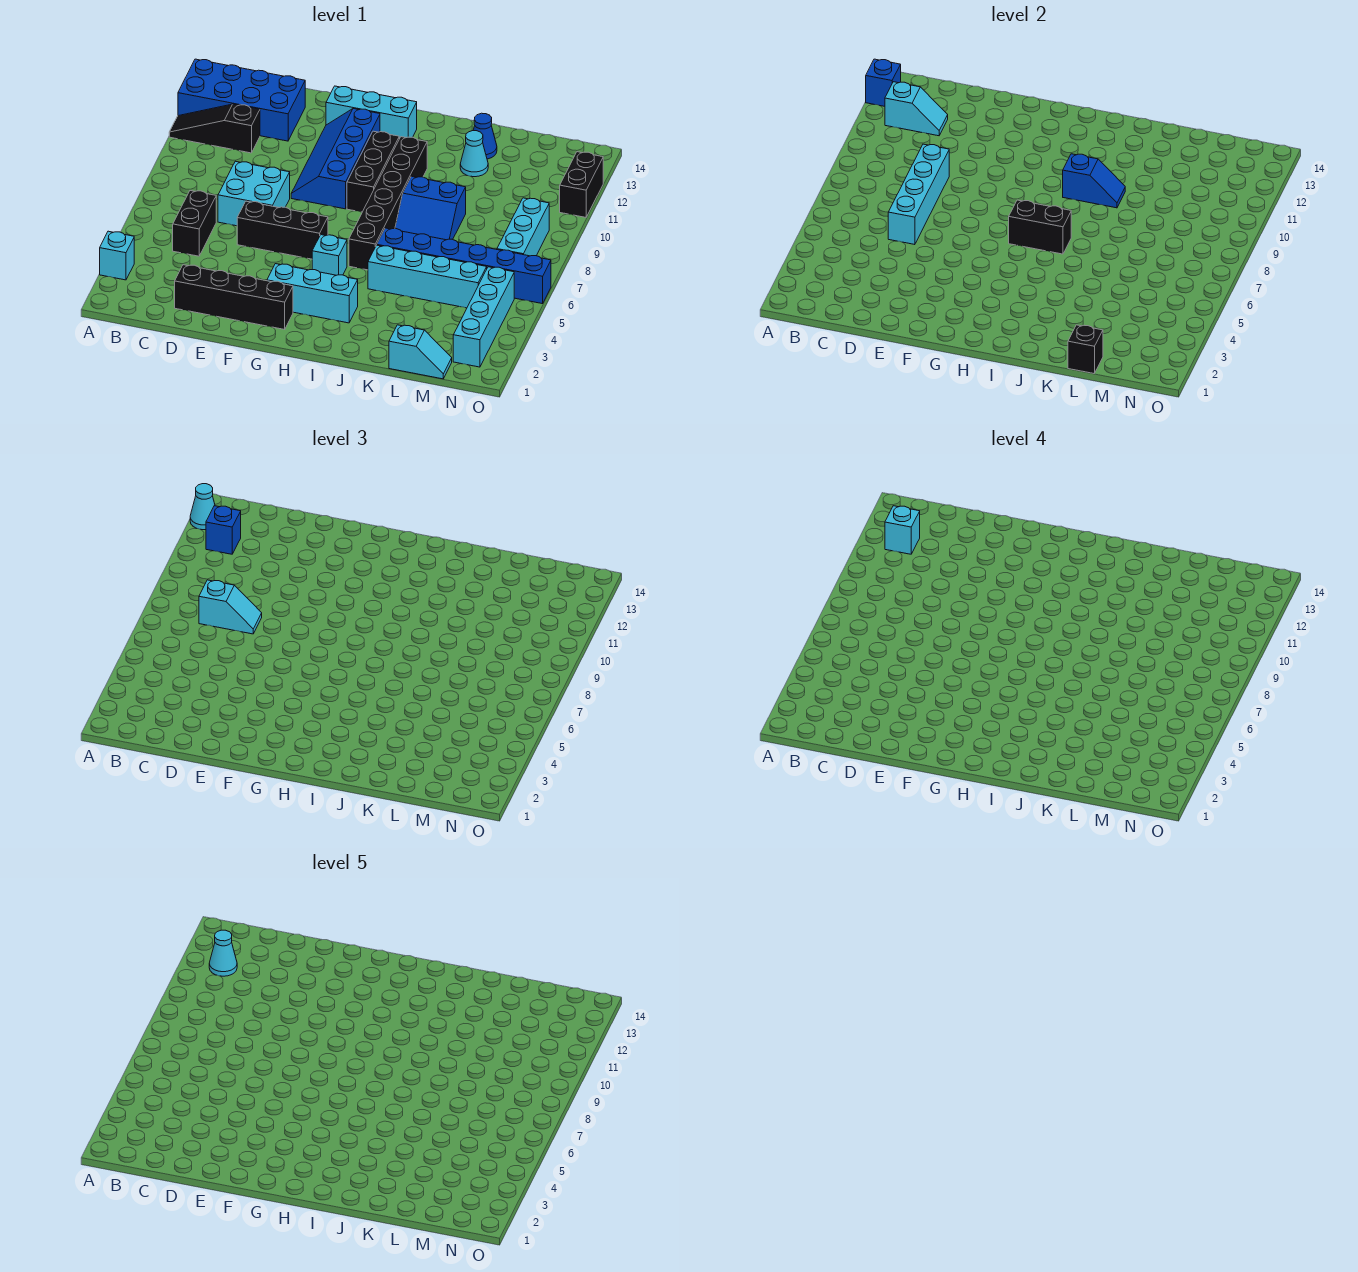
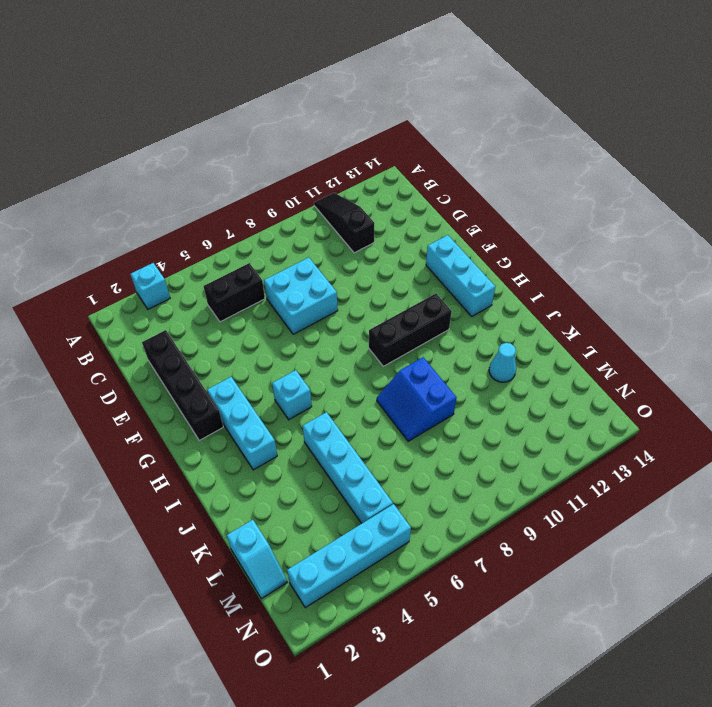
none -> blue brick A12:D13 level 1
none -> black brick E6:G6 level 1
none -> blue slope F9:G12 level 1 top G
none -> black brick I6:I11 level 1

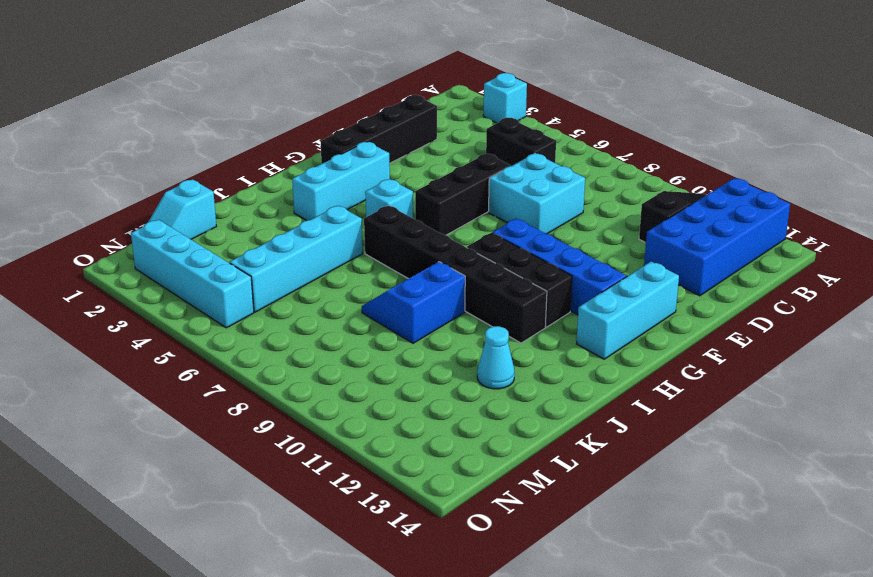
none -> blue brick J6:O6 level 1
none -> blue cone K13 level 1
none -> cyan brick N7:N9 level 1
none -> black brick O11:O12 level 1

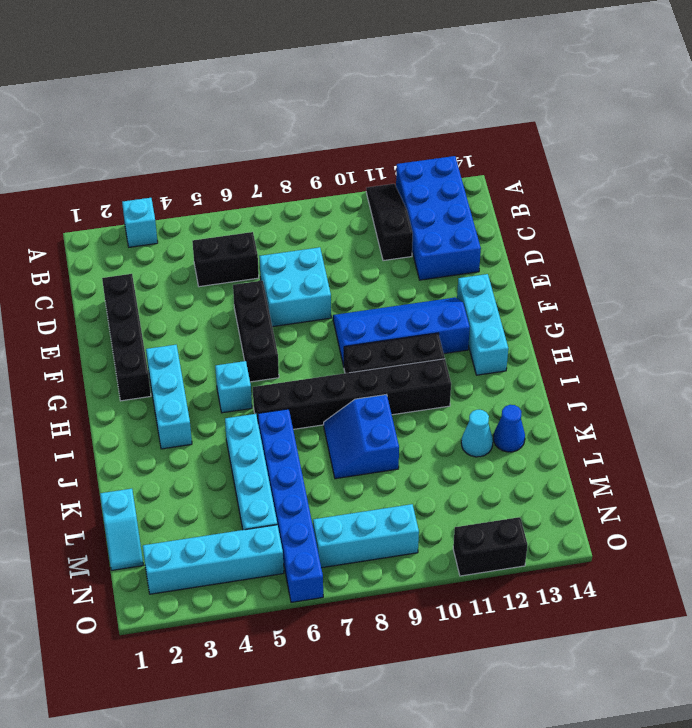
none -> blue brick A13 level 2
none -> cyan slope B12:C12 level 2 top B
none -> cyan brick D6:D9 level 2
none -> black brick H7:I7 level 2

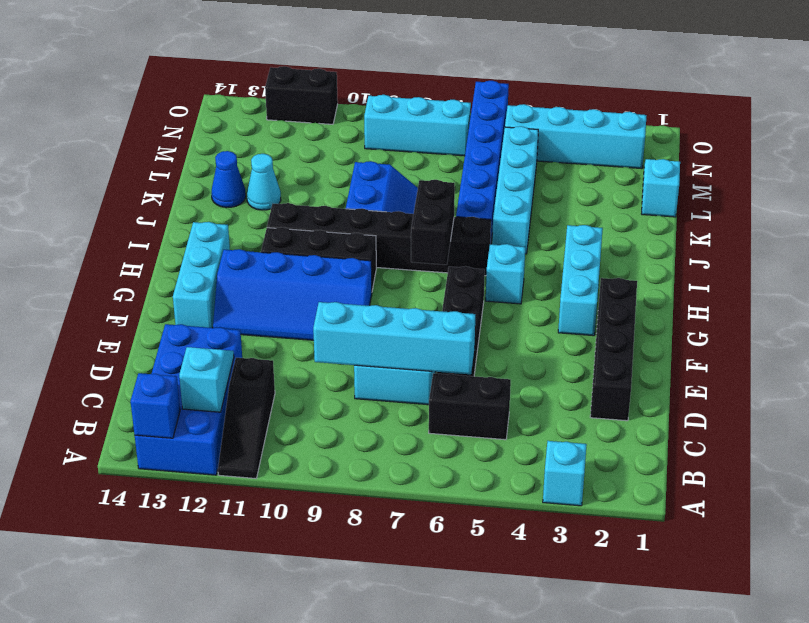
none -> blue slope I10:J10 level 2 top I
none -> black brick L1 level 2
none -> cyan cone A13 level 3
none -> blue brick B12 level 3

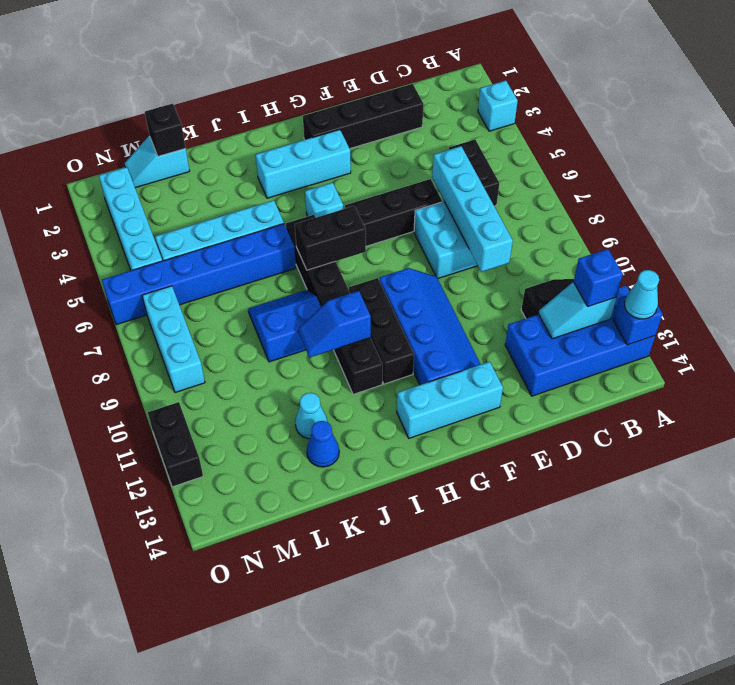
none -> cyan slope C8:D8 level 3 top C
none -> cyan brick B12 level 4
none -> cyan cone B12 level 5

